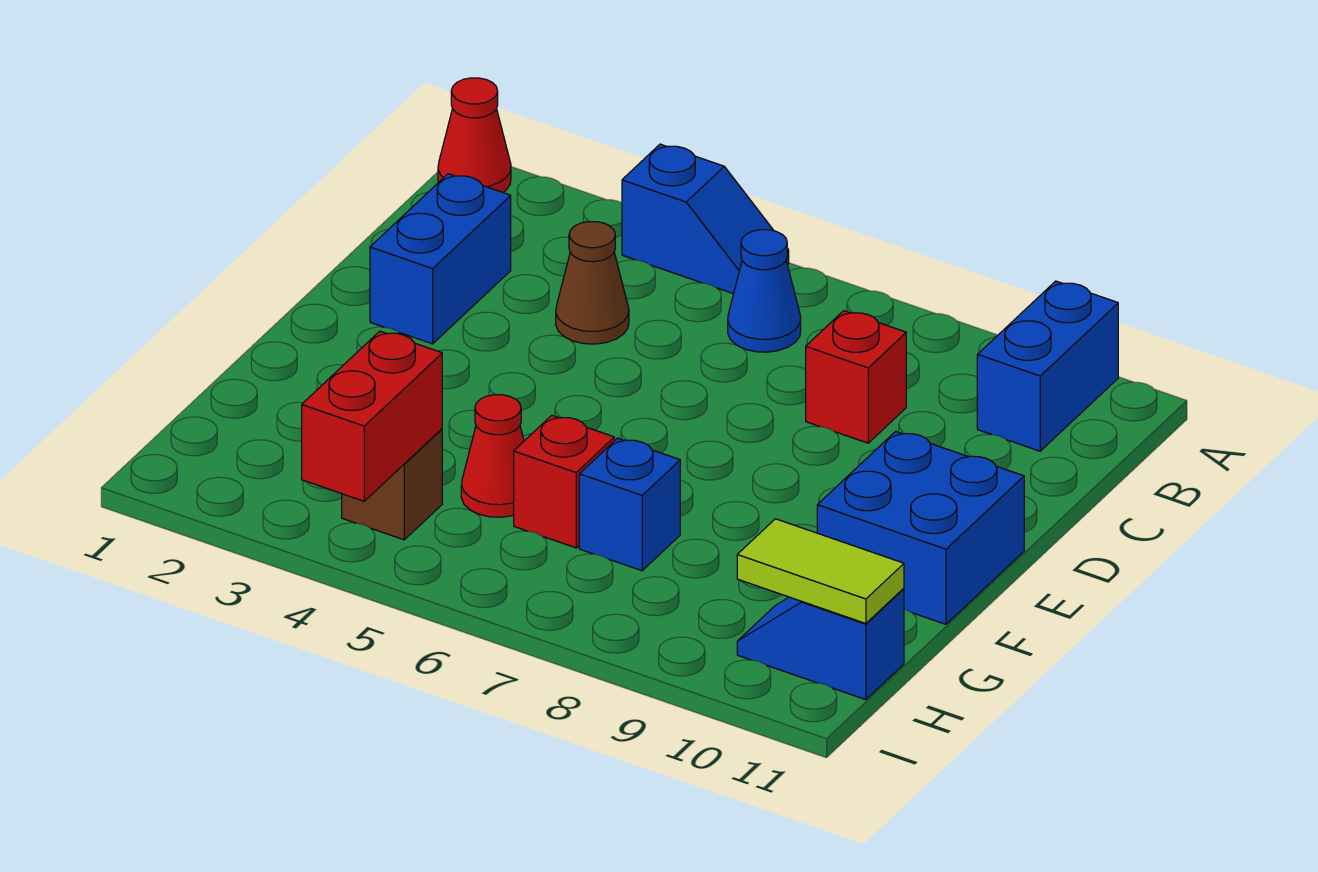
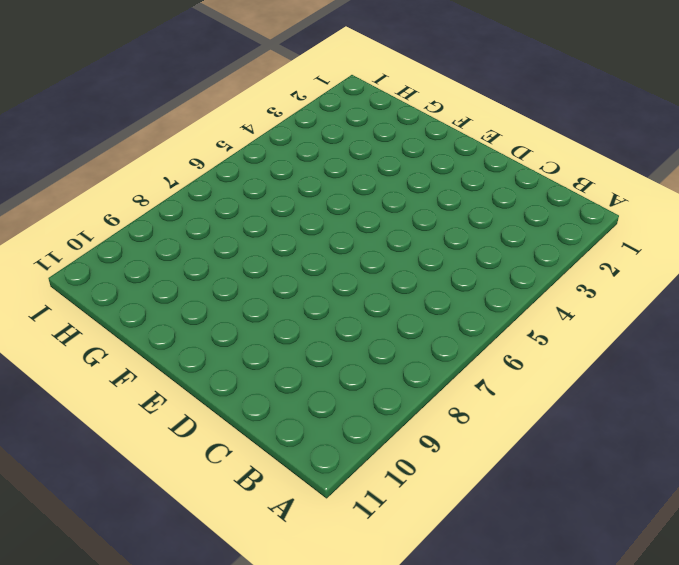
none -> red cone A1 level 1
none -> blue slope A4:A5 level 1 top 4
none -> blue brick A10:B10 level 1

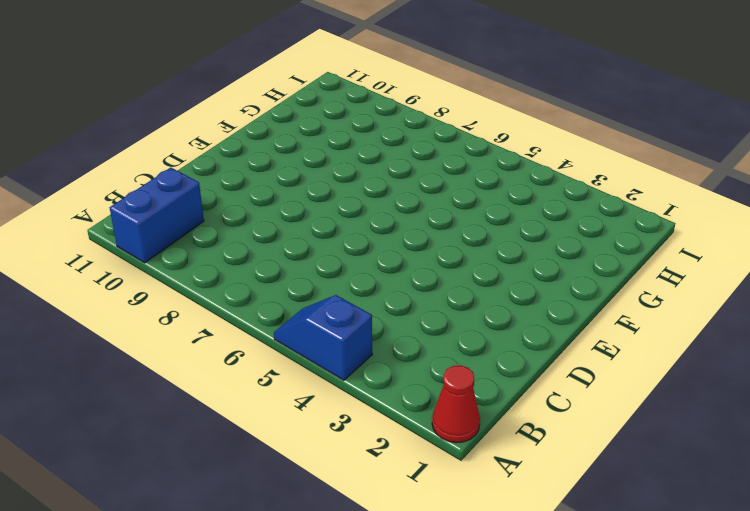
none -> blue cone B6 level 1
none -> blue brick C2:D2 level 1
none -> brown cone C4 level 1

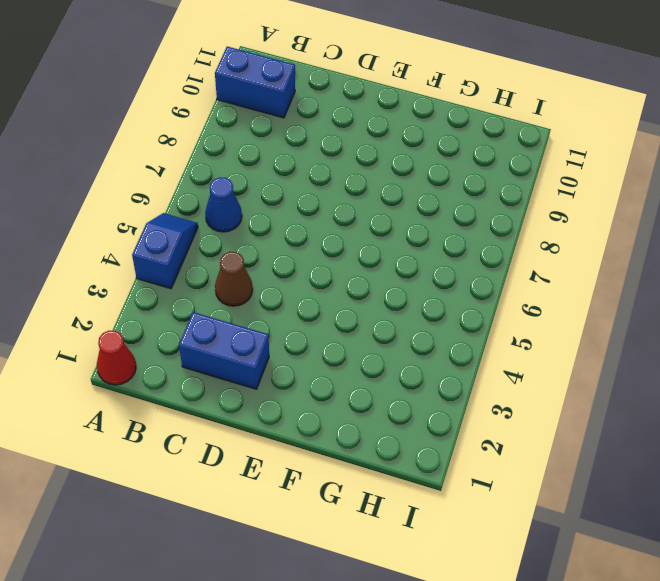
none -> red brick C8 level 1
none -> blue brick E10:F11 level 1
none -> red cone G5 level 1

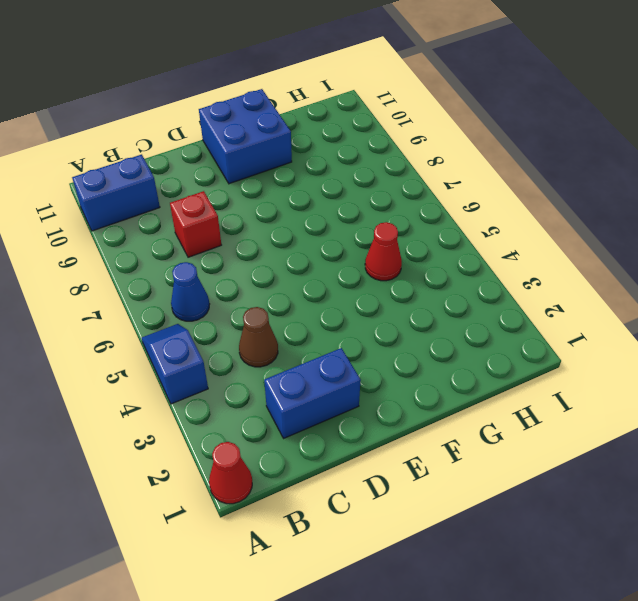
none -> red brick G6 level 1
none -> blue brick G7 level 1
none -> brown brick H4 level 1

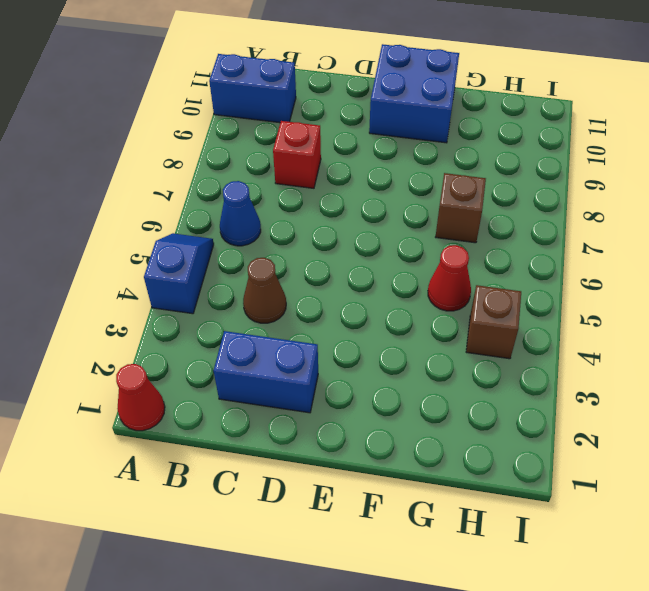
brown brick G7 level 1 -> blue brick G7 level 1
none -> red brick G6 level 1
none -> blue slope H10:H11 level 1 top 11
none -> red brick H4:I4 level 2

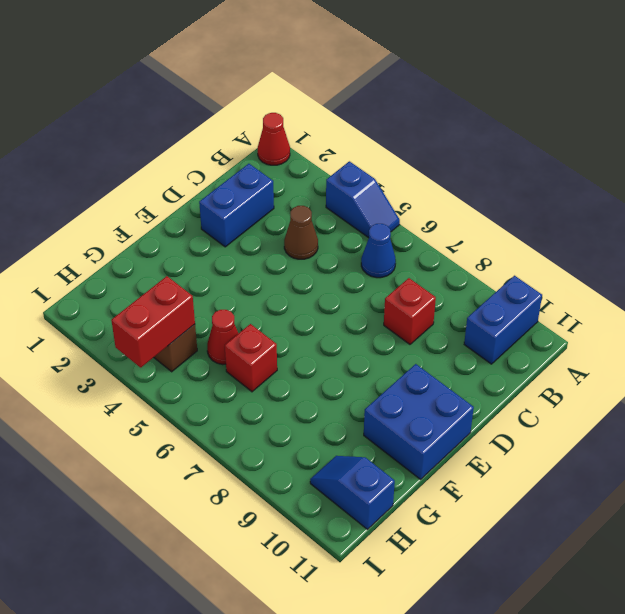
none -> blue brick G7 level 1
none -> lime tile H10:H11 level 2

